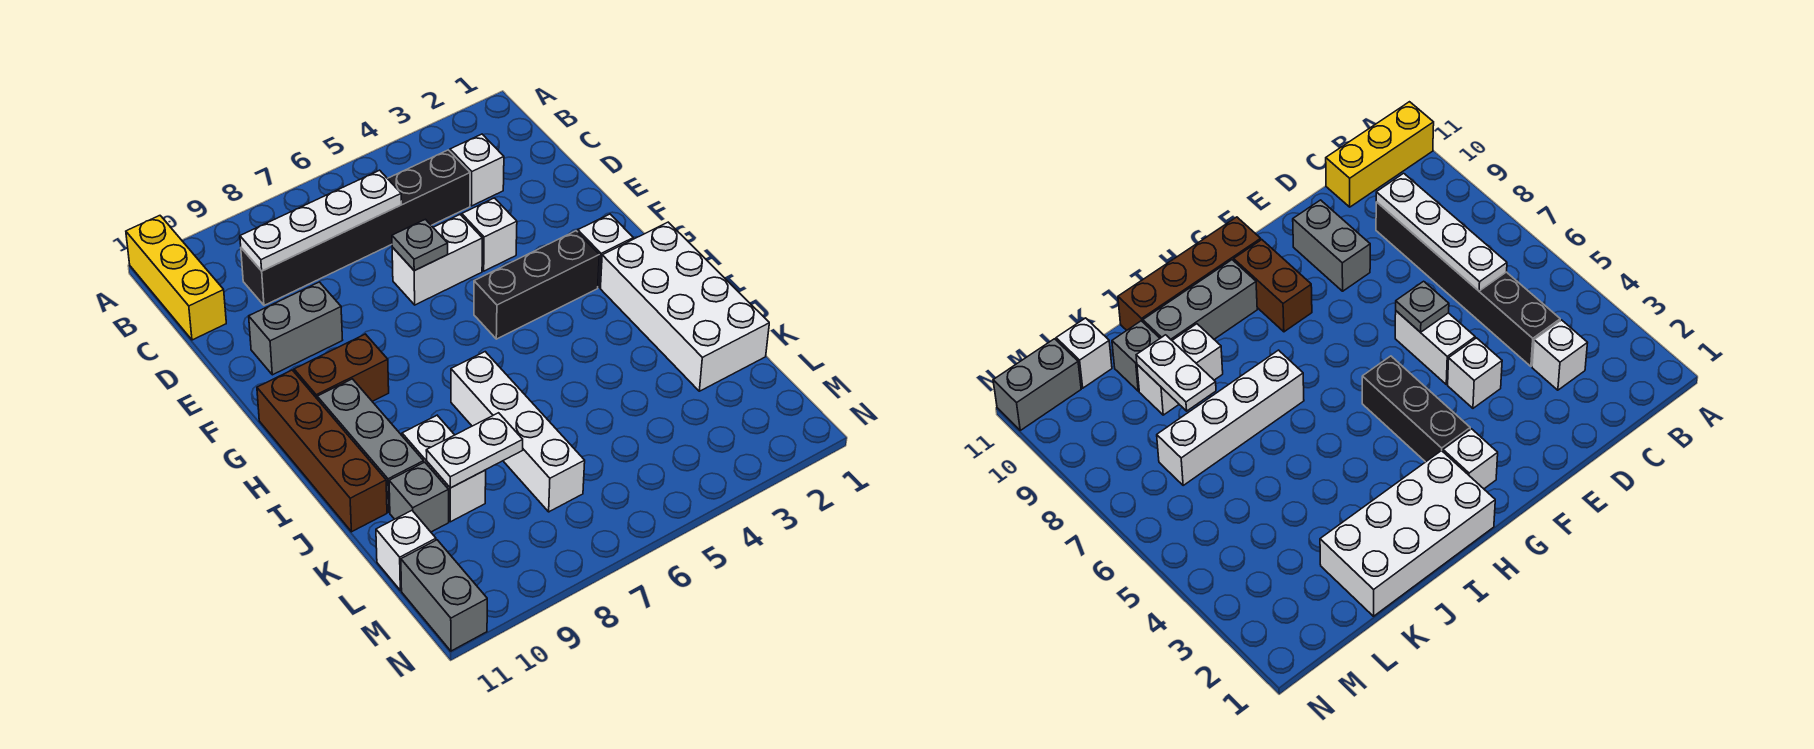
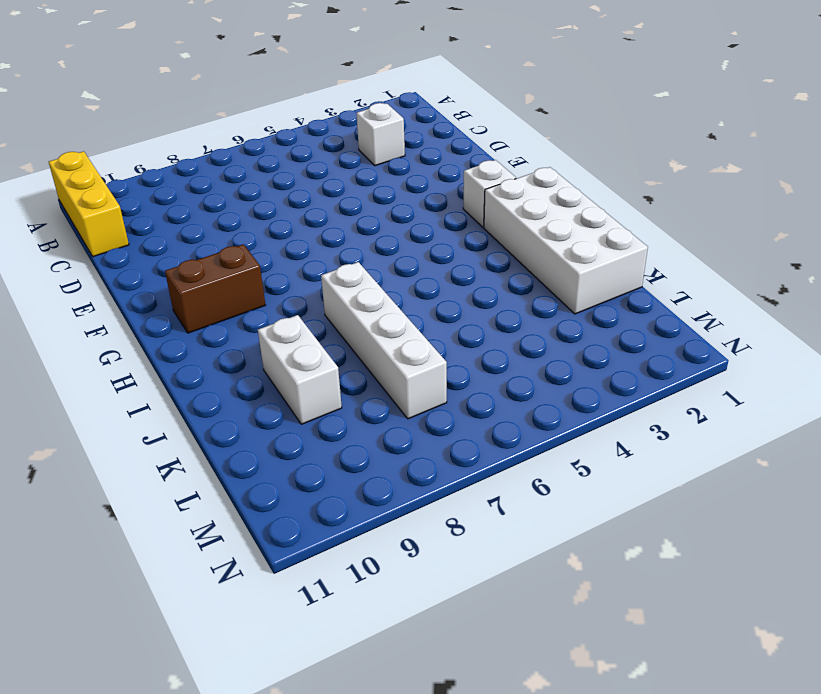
none -> black brick C4:C9 level 1
none -> white brick E4 level 1
none -> white brick E5:E6 level 1

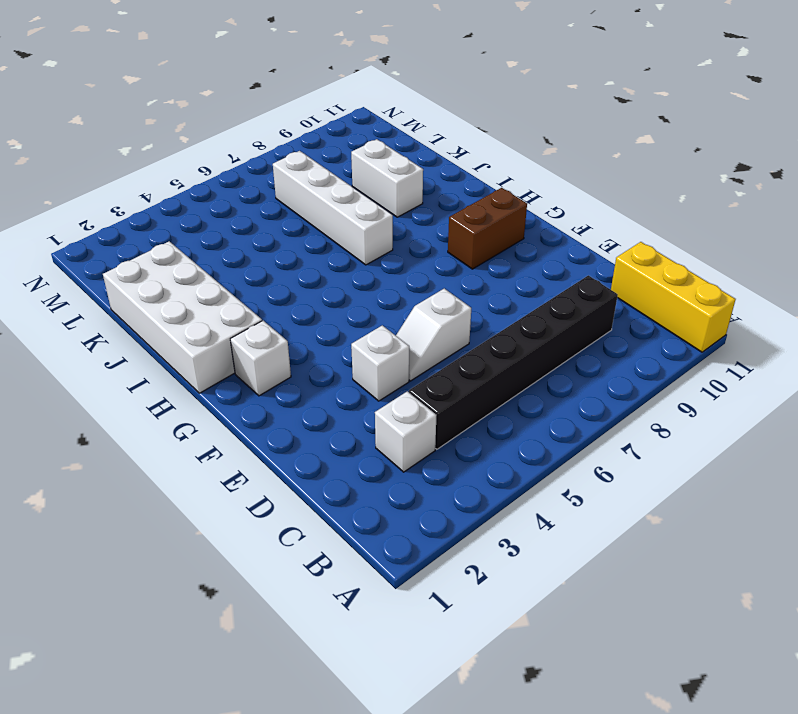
white slope E5:E6 level 1 top 6 -> white brick E5:E6 level 1
none -> grey brick E9:E10 level 1
none -> black brick G3:G5 level 1
none -> brown brick G11:J11 level 1

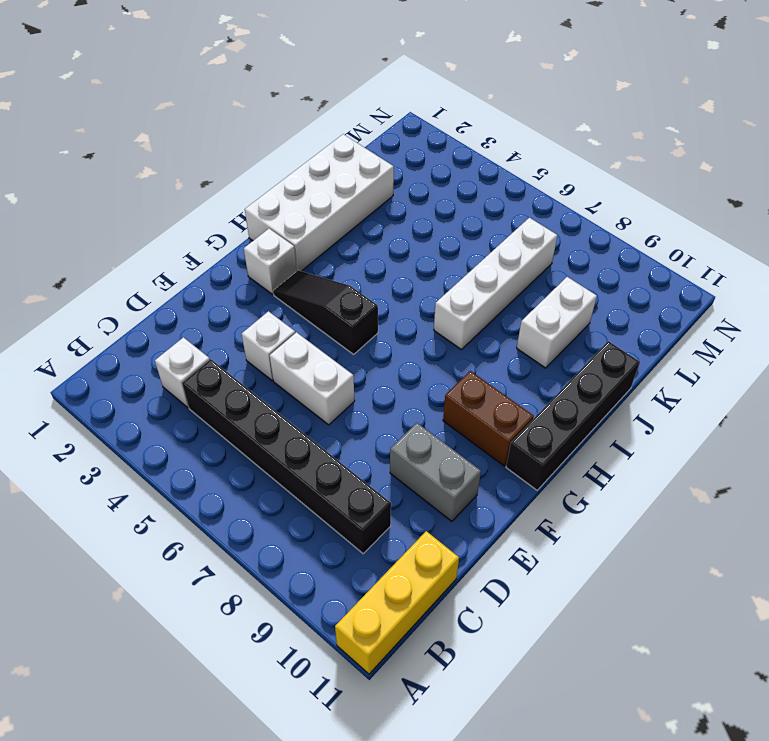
black slope G3:G5 level 1 top 5 -> black brick G3:G5 level 1
black brick G11:J11 level 1 -> brown brick G11:J11 level 1
none -> grey brick H10:J10 level 1
none -> grey brick K10 level 1
none -> white brick L11 level 1

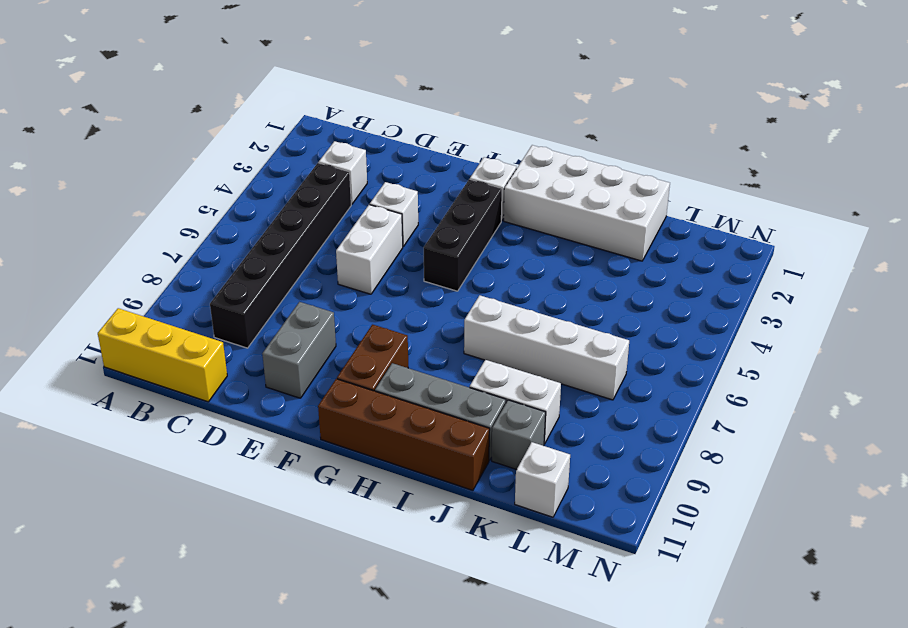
none -> grey brick M11:N11 level 1
none -> white plate C6:C9 level 2
none -> grey plate E6 level 2

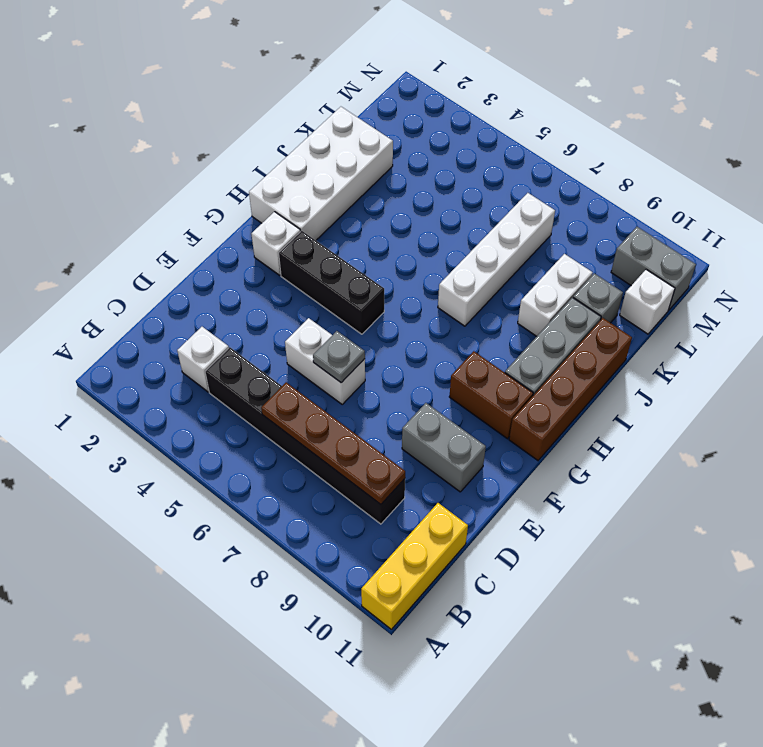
brown plate C6:C9 level 2 -> white plate C6:C9 level 2
grey brick M10:M11 level 1 -> grey brick M11:N11 level 1
none -> white brick E4 level 1
none -> white plate K8:K9 level 2

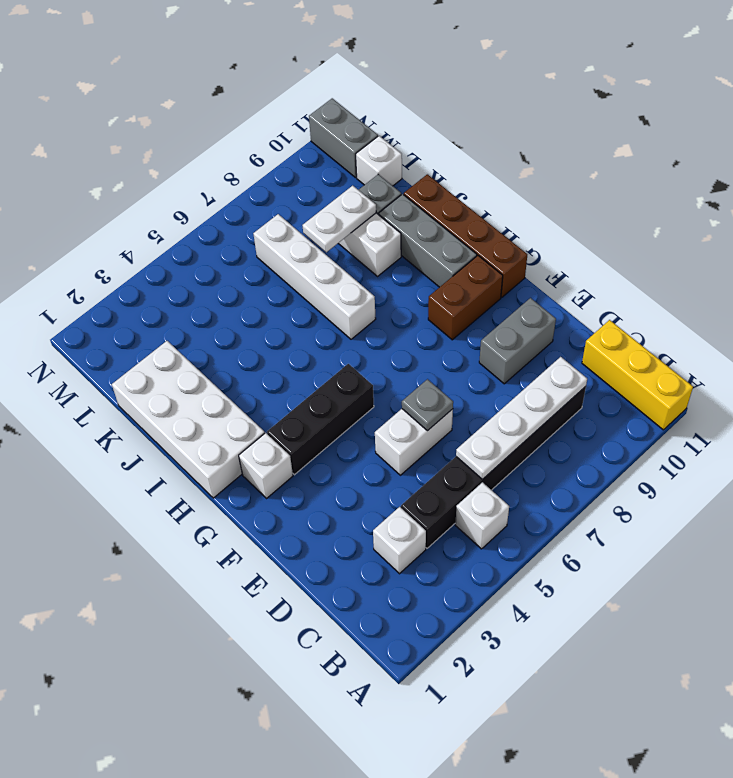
white brick B5 level 1 -> white brick E4 level 1

